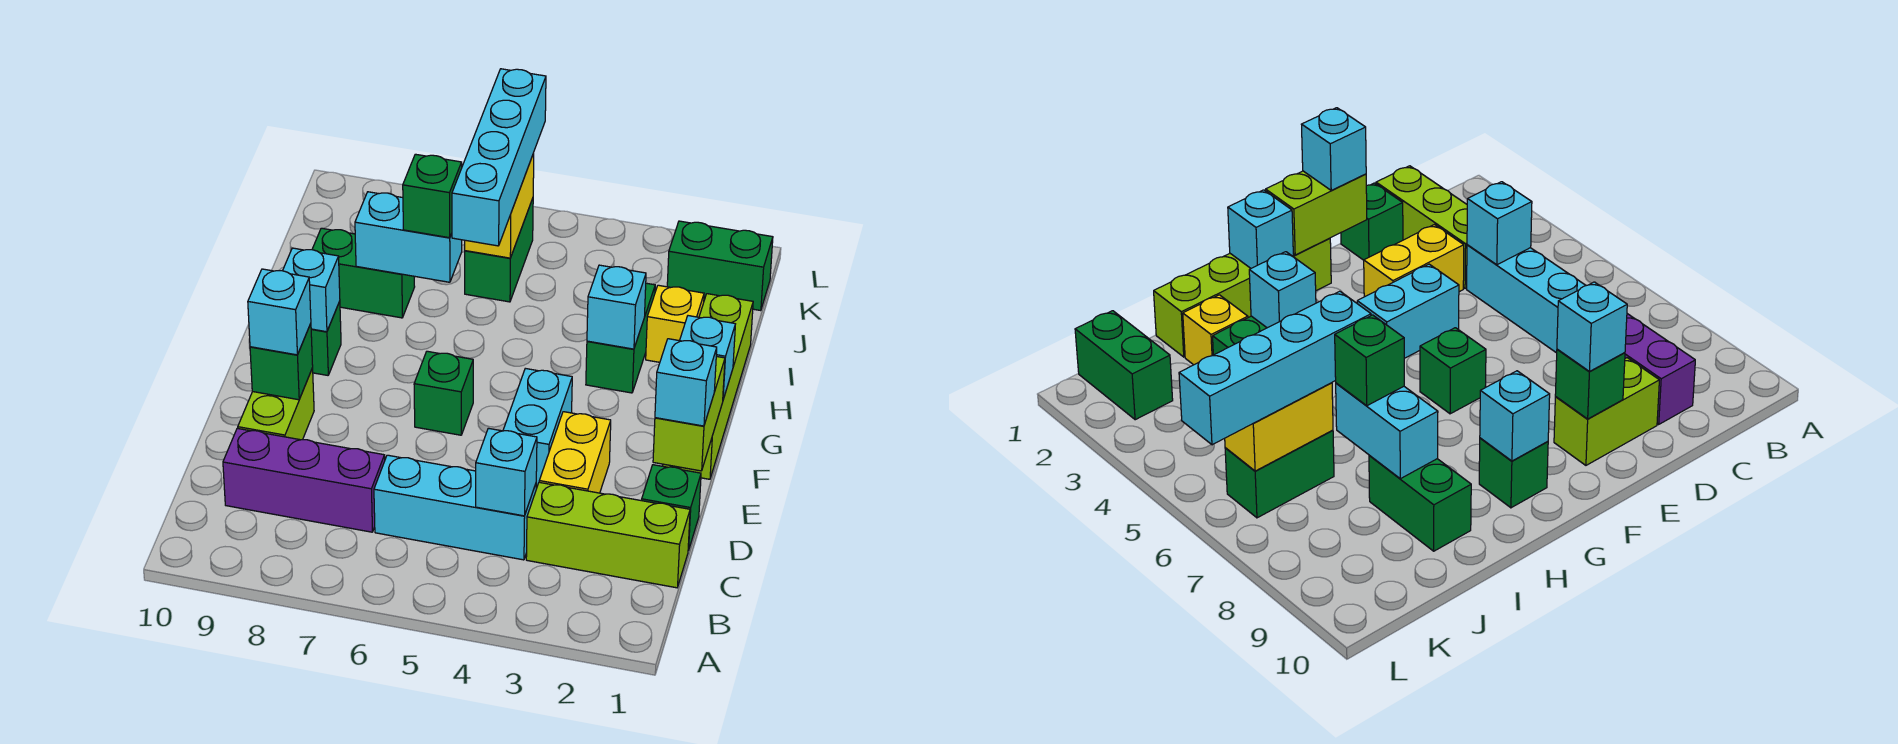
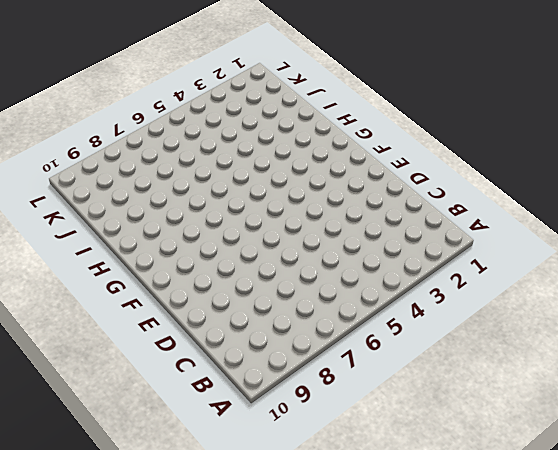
none -> lime brick C1:C3 level 1
none -> cyan brick C4:C6 level 1
none -> purple brick C7:C9 level 1

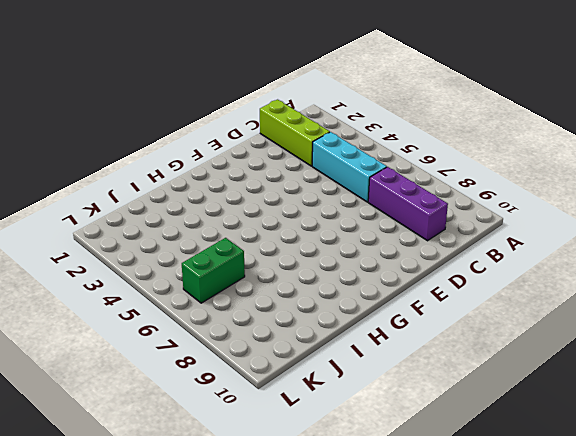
none -> green brick D1 level 1
none -> yellow brick D3:E3 level 1
none -> lime brick D9:E9 level 1

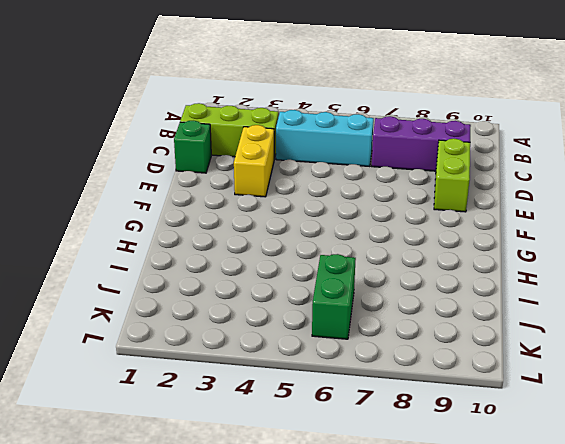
none -> cyan brick E4:F4 level 1
none -> lime brick F1:I1 level 1
none -> green brick F6 level 1

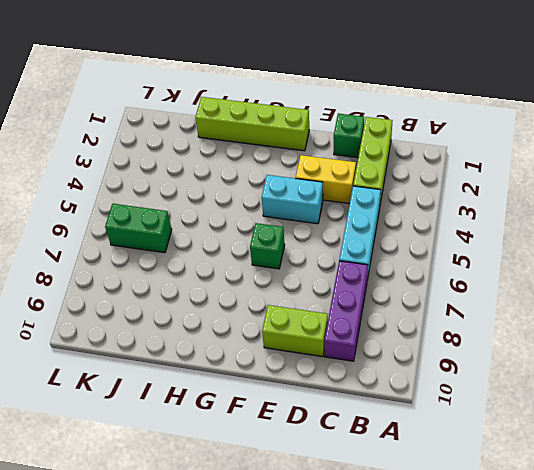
none -> green brick G9 level 1
none -> green brick H3:I3 level 1
none -> yellow brick I2 level 1

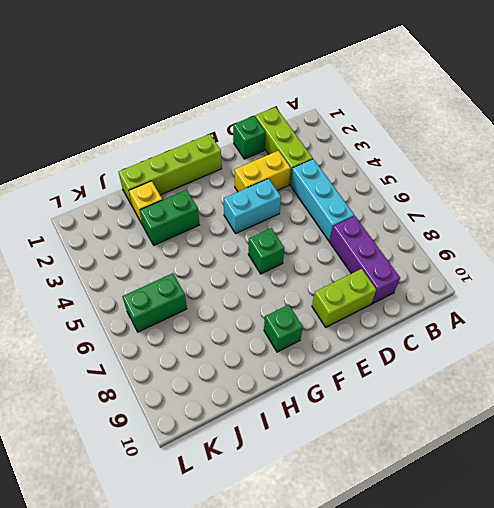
none -> green brick I8:I9 level 1
none -> green brick K1:K2 level 1
none -> cyan brick C4 level 2

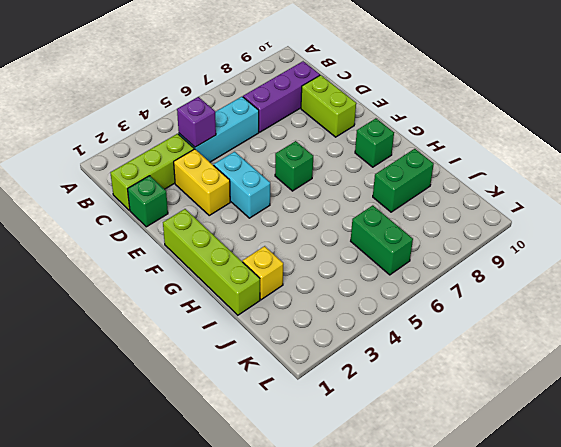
purple brick C4 level 2 -> cyan brick C4 level 2
none -> green brick H3:I3 level 1
none -> green brick K1:K2 level 1
none -> lime brick E1:F1 level 2

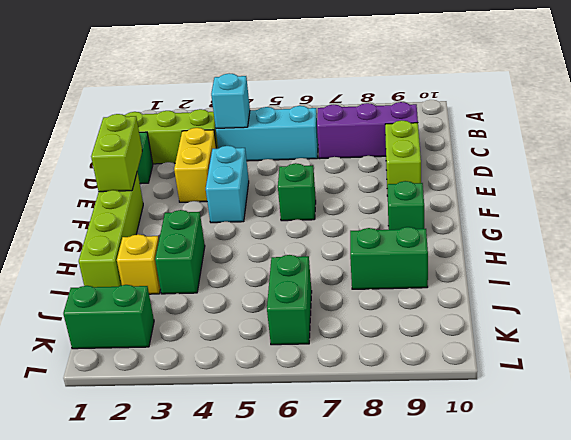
none -> green brick E9 level 2
none -> cyan brick G1 level 2
none -> cyan brick G9 level 2

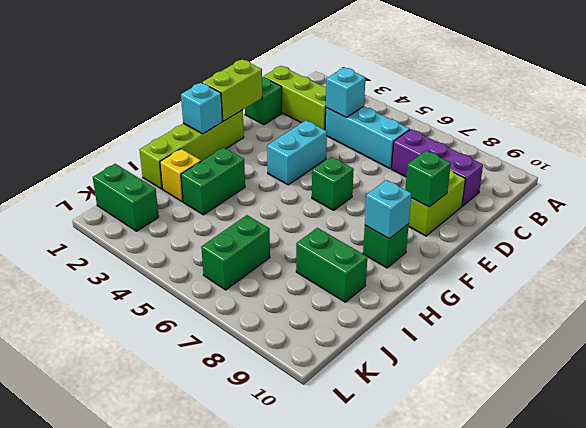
none -> yellow brick D3:E3 level 1
none -> cyan brick H3 level 2
none -> cyan brick I7:I8 level 2

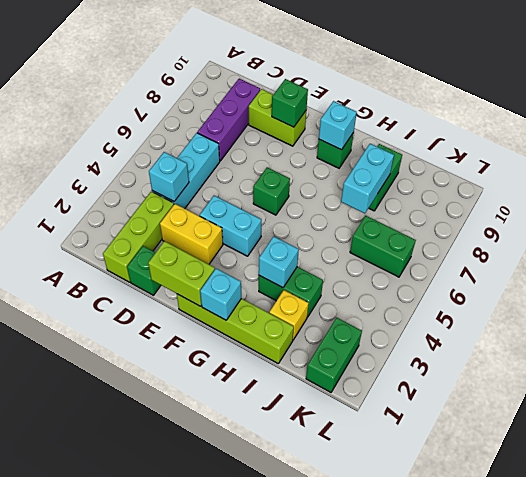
none -> yellow brick J6:K6 level 2
none -> cyan brick E1 level 3
none -> cyan brick E9 level 3

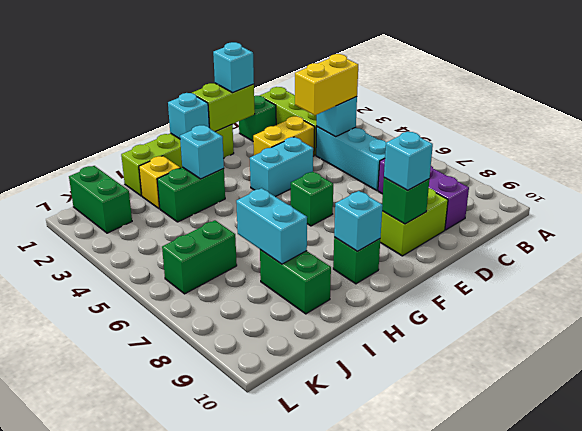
yellow brick C4:D4 level 3 -> yellow brick J6:K6 level 2
none -> cyan brick I6:L6 level 3
none -> green brick I7 level 3

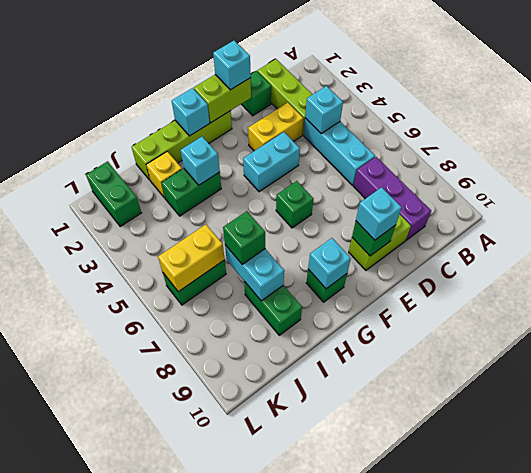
none -> cyan brick I6:L6 level 3

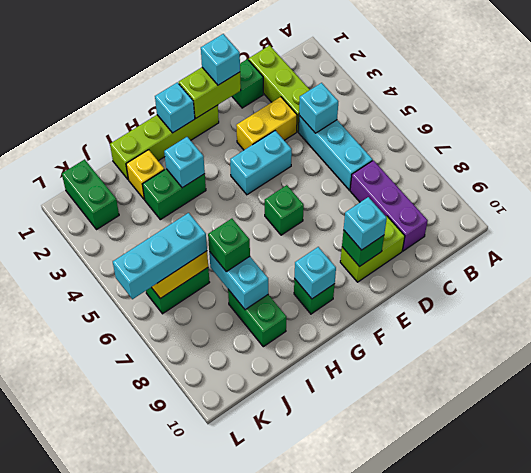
cyan brick J6:L6 level 3 -> cyan brick I6:L6 level 3

